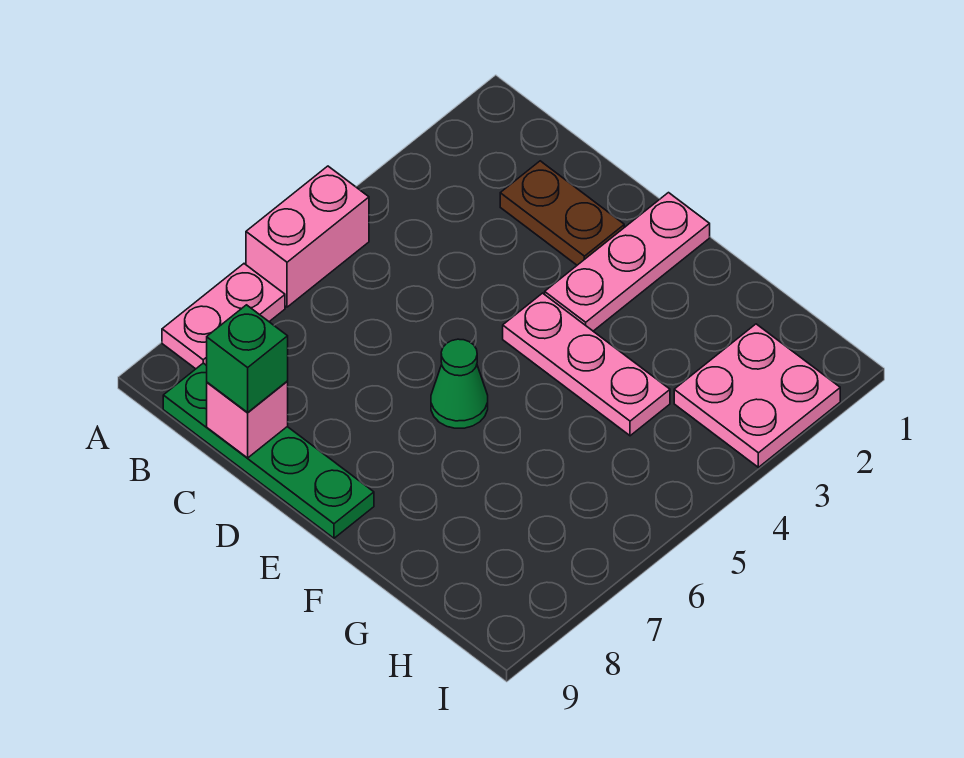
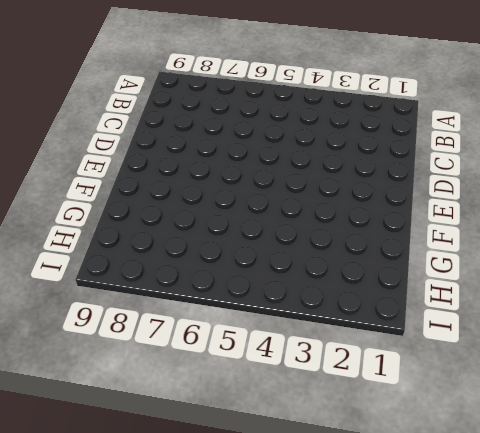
none -> pink brick A5:A6 level 1
none -> pink plate A7:A8 level 1

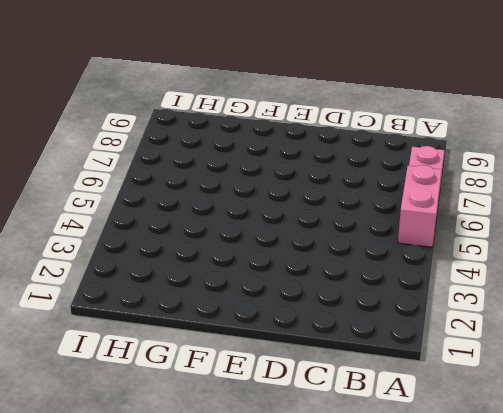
none -> green plate B9:E9 level 1
none -> brown plate C2:D2 level 1

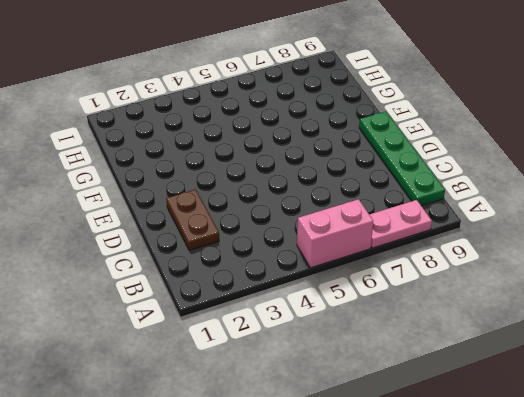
none -> pink plate E1:E3 level 1
none -> pink plate E4:G4 level 1

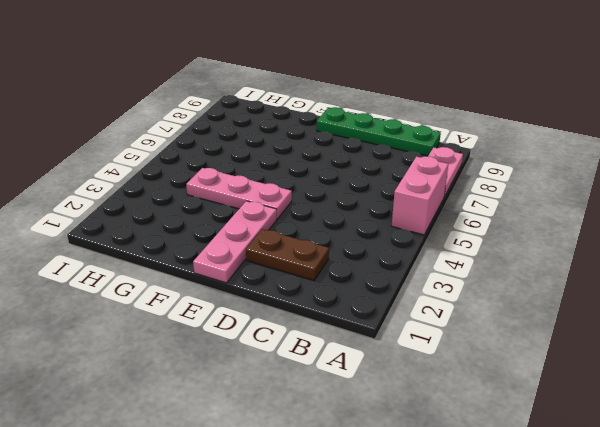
none -> green cone E6 level 1
none -> pink plate H2:I3 level 1

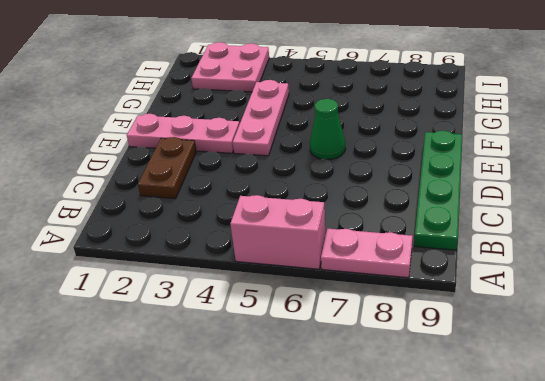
none -> pink brick C9 level 2
none -> green brick C9 level 3

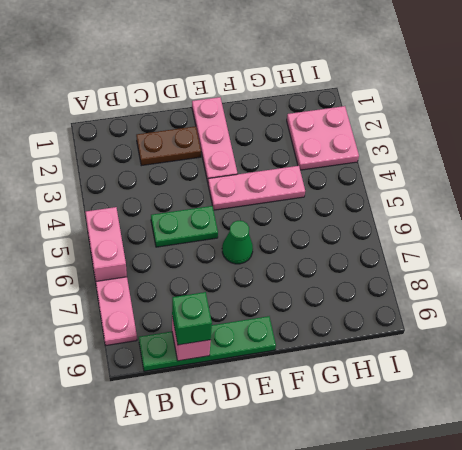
green plate C5:D5 level 1 -> none

